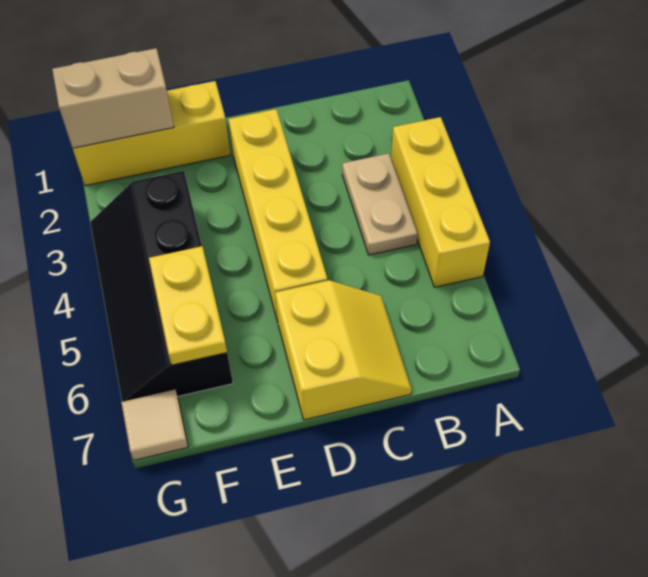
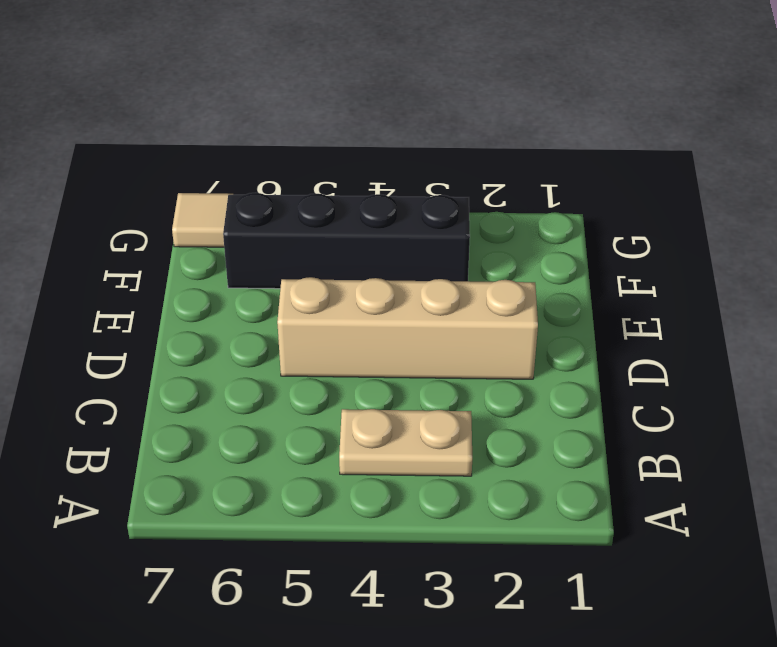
tan brick D2:D5 level 1 -> yellow brick D2:D5 level 1
none -> yellow brick A3:A5 level 1
none -> yellow slope C6:D7 level 1 top D

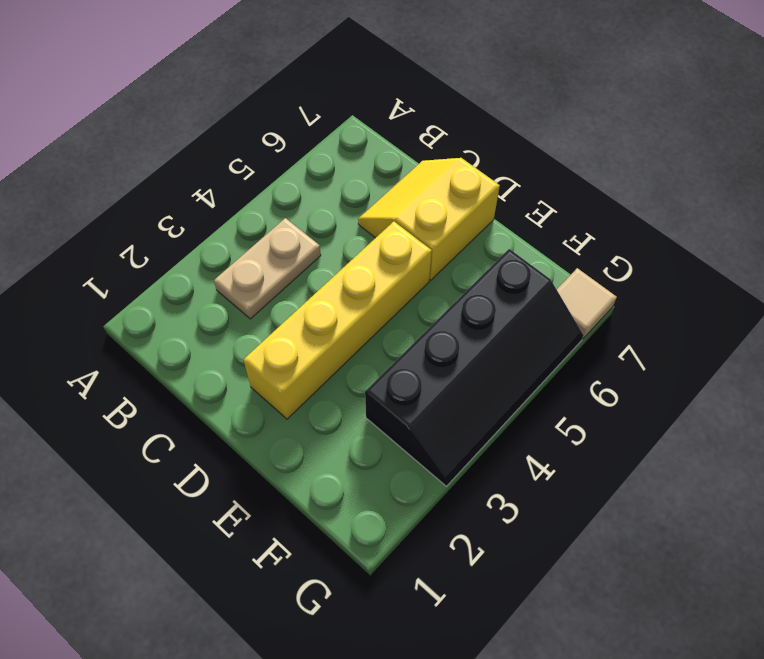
none -> yellow brick A3:A5 level 1
none -> yellow brick E1:G1 level 1

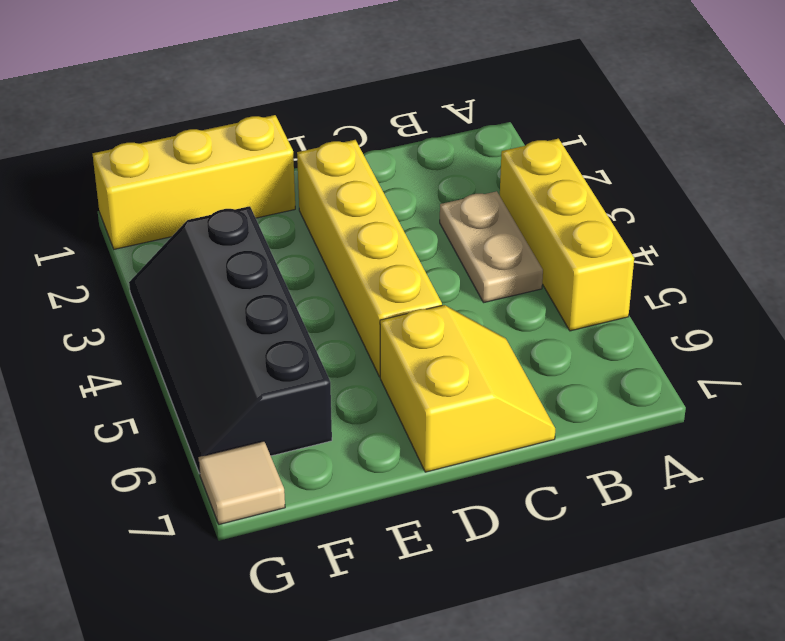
none -> tan brick F1:G1 level 2
none -> yellow plate F5:F6 level 2

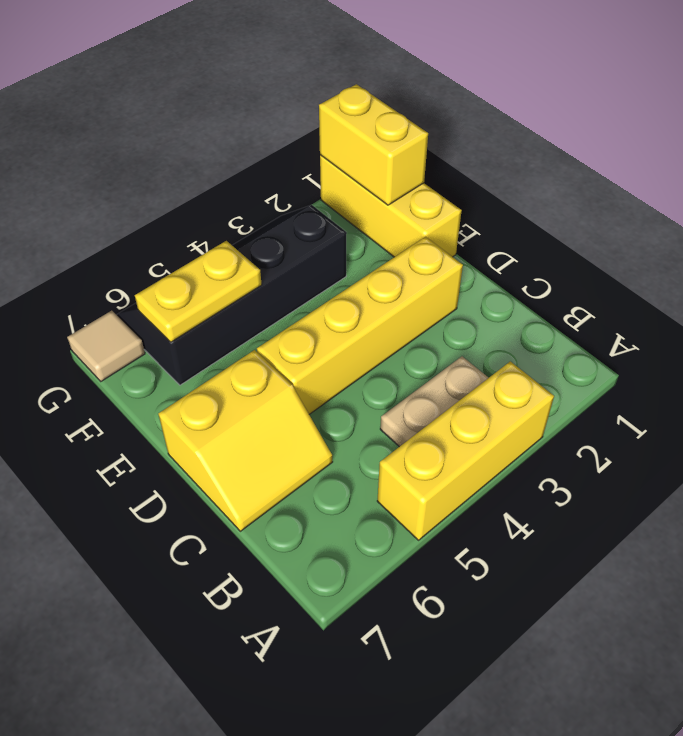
yellow brick F1:G1 level 2 -> tan brick F1:G1 level 2

